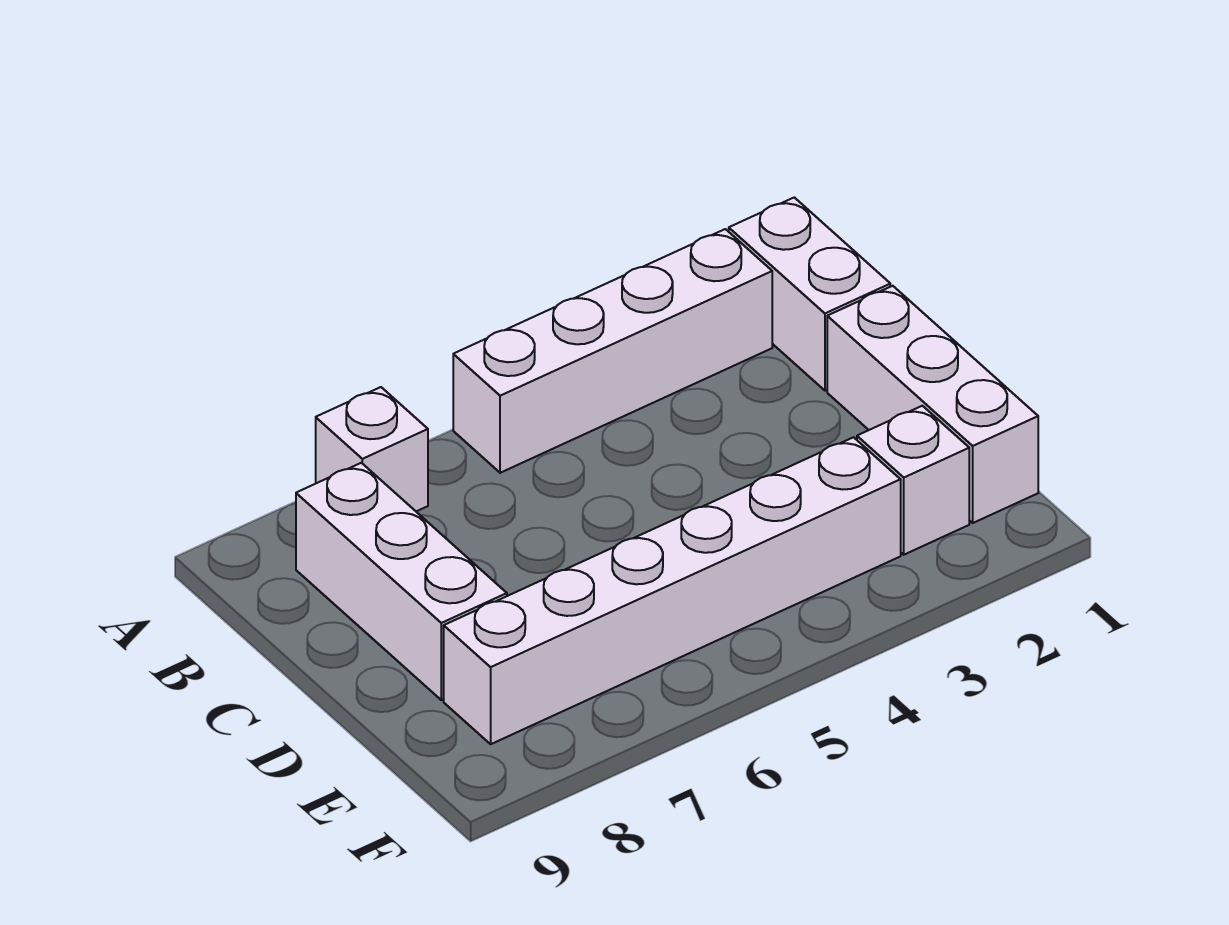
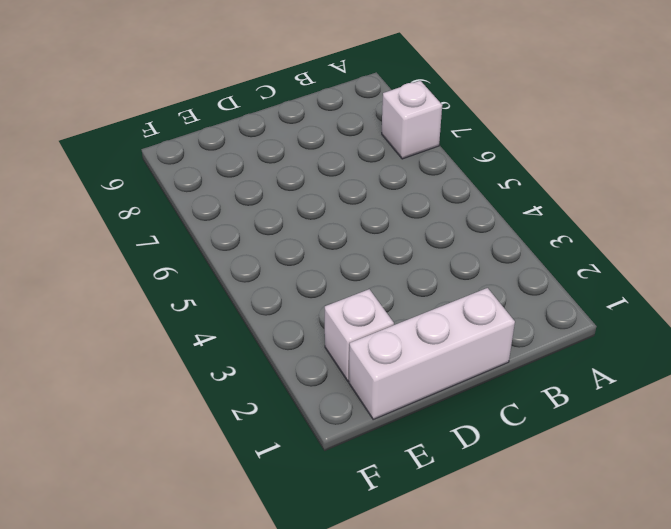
none -> white brick A1:B1 level 1
none -> white brick A2:A5 level 1

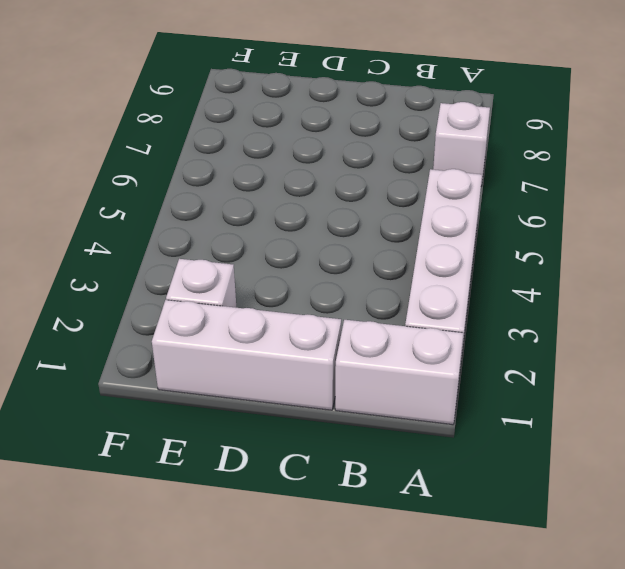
none -> white brick B8:D8 level 1
none -> white brick E3:E8 level 1

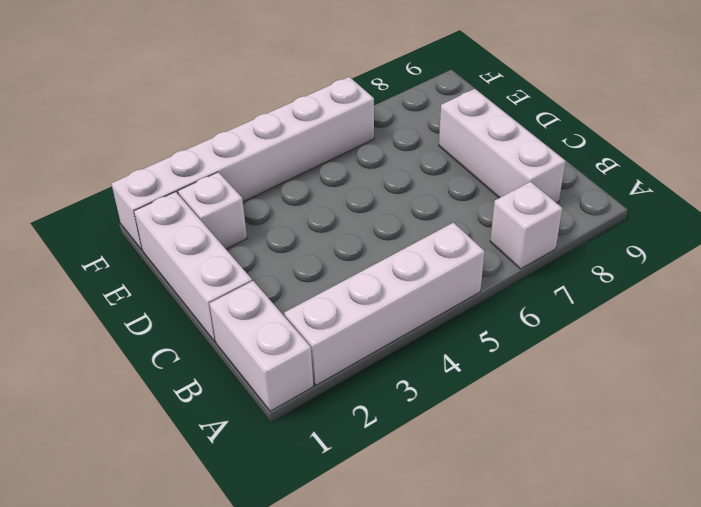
white brick F1:F6 level 1 -> white brick E3:E8 level 1

